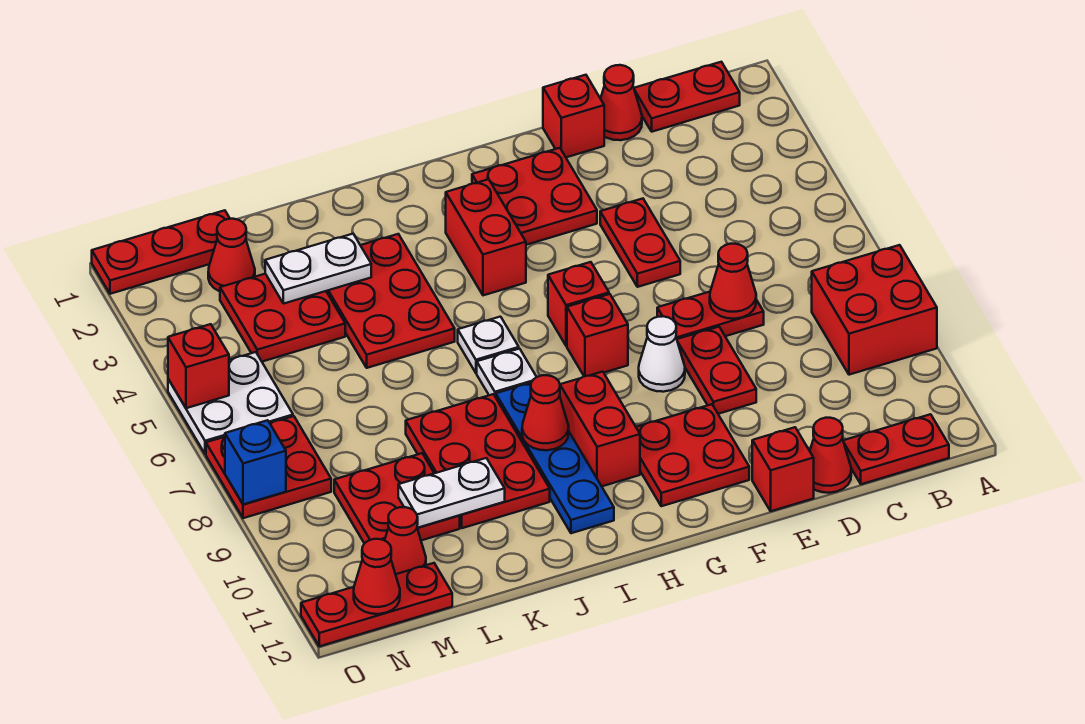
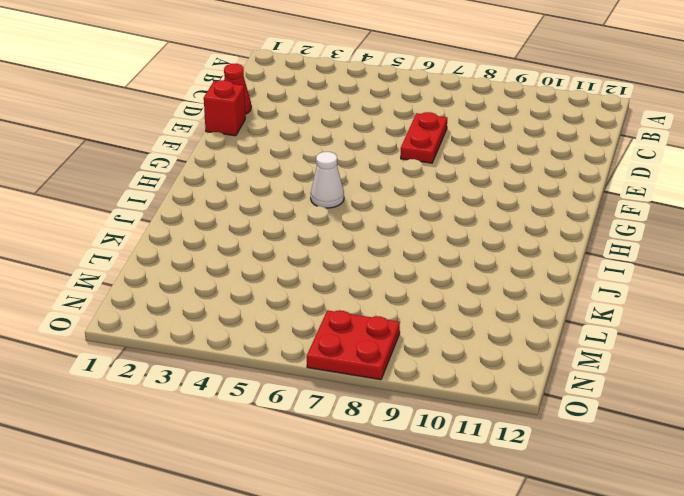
white cone H5 level 1 -> white cone F8 level 1
none -> red brick A8:B9 level 1
none -> red plate B1:C1 level 1
none -> red plate B12:C12 level 1
none -> red cone D12 level 1

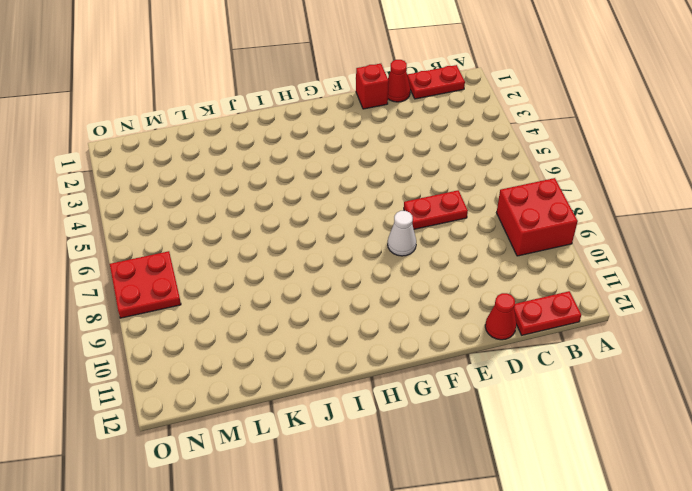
none -> red plate E4:E5 level 1
none -> red plate E8:E9 level 1
none -> red brick E12 level 1
none -> red plate F2:G3 level 1

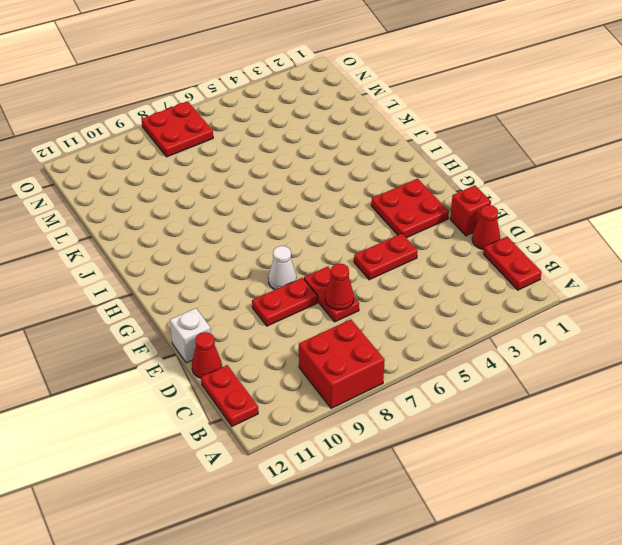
white brick E12 level 1 -> red brick E12 level 1
none -> red plate F10:G11 level 1
none -> red brick G6 level 1
none -> red brick G7 level 1
none -> red brick H3:H4 level 1

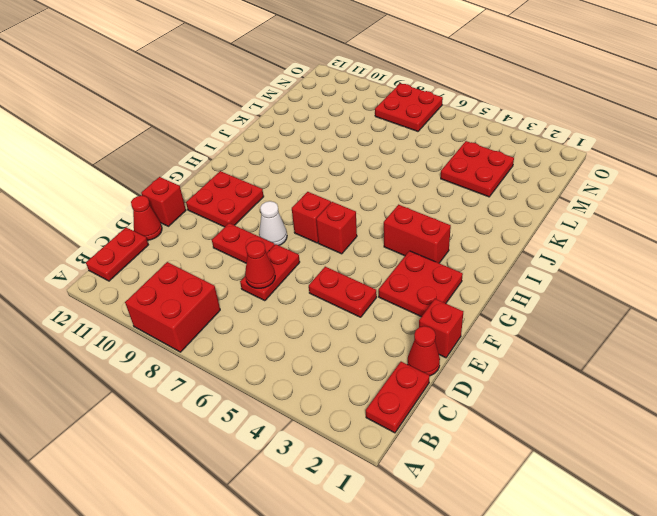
none -> red brick H9:H10 level 1
none -> white plate I6 level 1
none -> white plate I7 level 1
none -> blue plate I8:I11 level 1

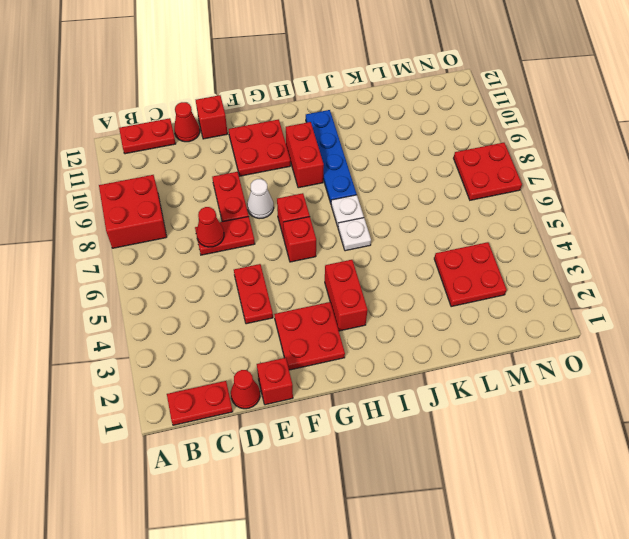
none -> red plate J3:K5 level 1
none -> red plate J8:K10 level 1
none -> red plate L9:M10 level 1
none -> red plate M1:O1 level 1

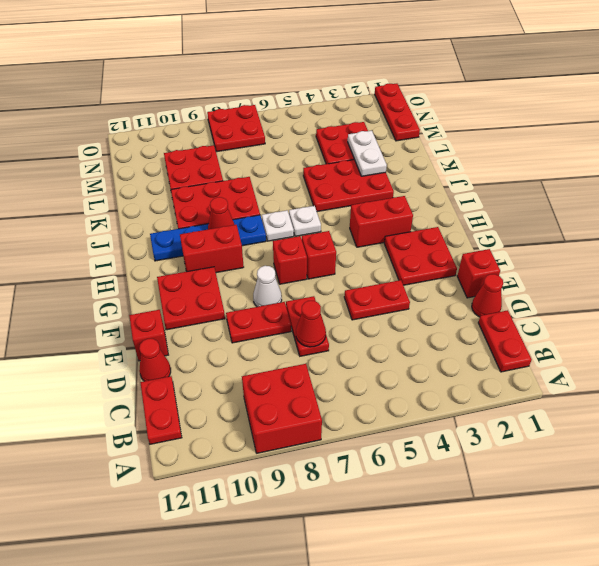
none -> red cone M2 level 1
none -> red cone M11 level 1
none -> red plate M12:O12 level 1
none -> white plate N5:O6 level 1

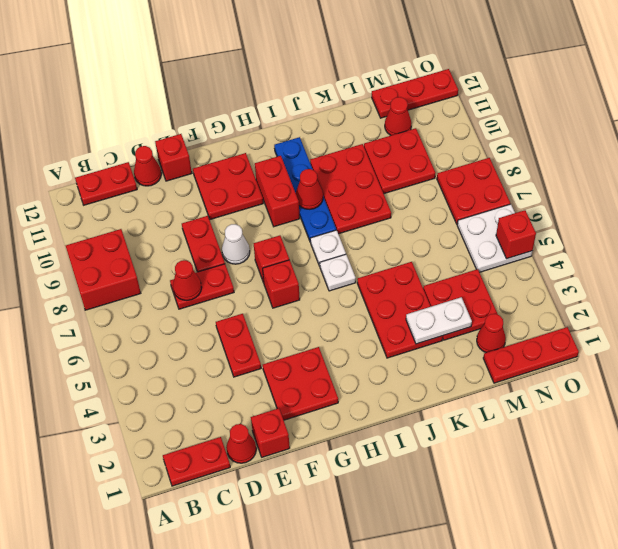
none -> red brick H3:H4 level 1
none -> white plate K10:L10 level 2
none -> red cone N12 level 2
none -> blue brick O8 level 2

